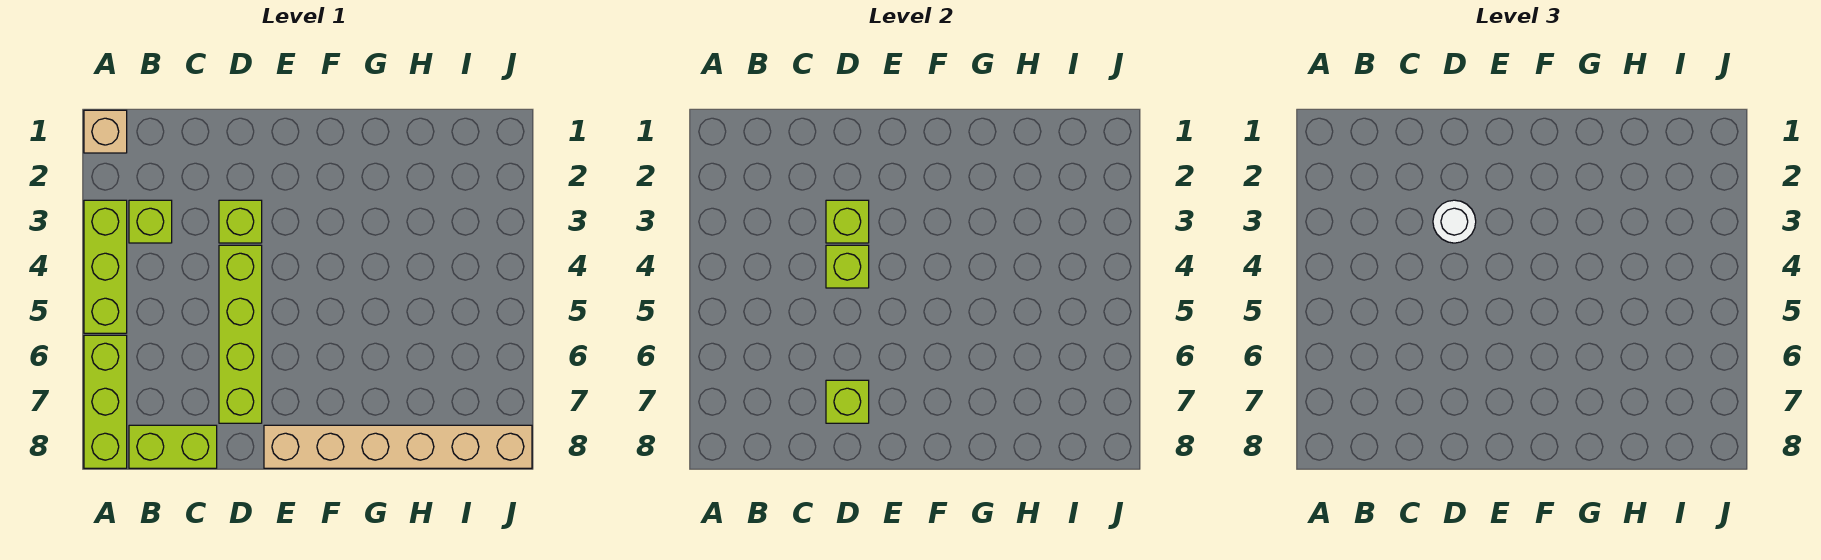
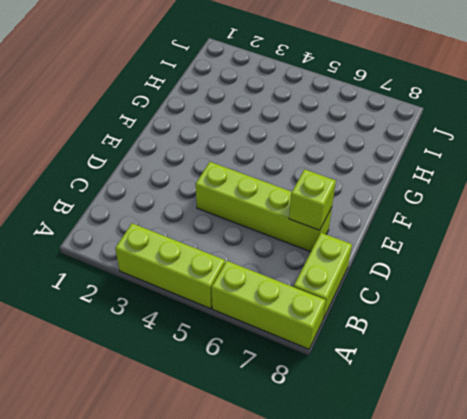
none -> tan brick A1 level 1
none -> lime brick B3 level 1
none -> lime brick D3 level 1

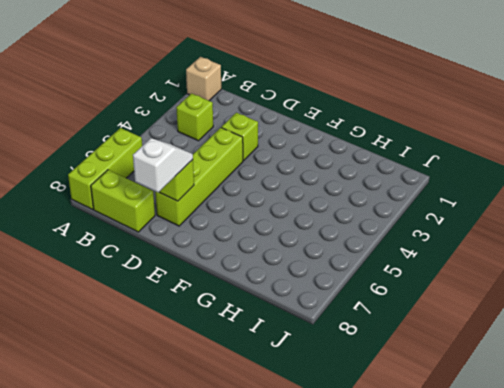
white slope D7:D8 level 3 top 8 -> none
none -> lime brick A3:A5 level 1
none -> tan brick E8:J8 level 1
none -> lime brick D3 level 2

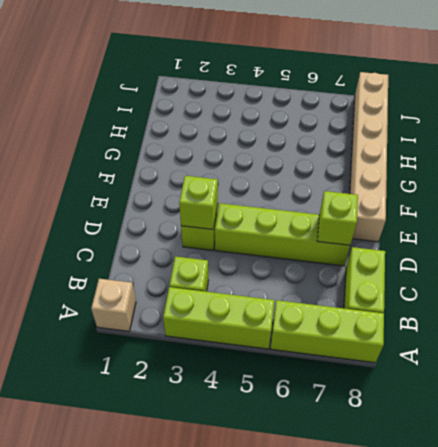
none -> lime brick D4 level 2
none -> white round brick D3 level 3

